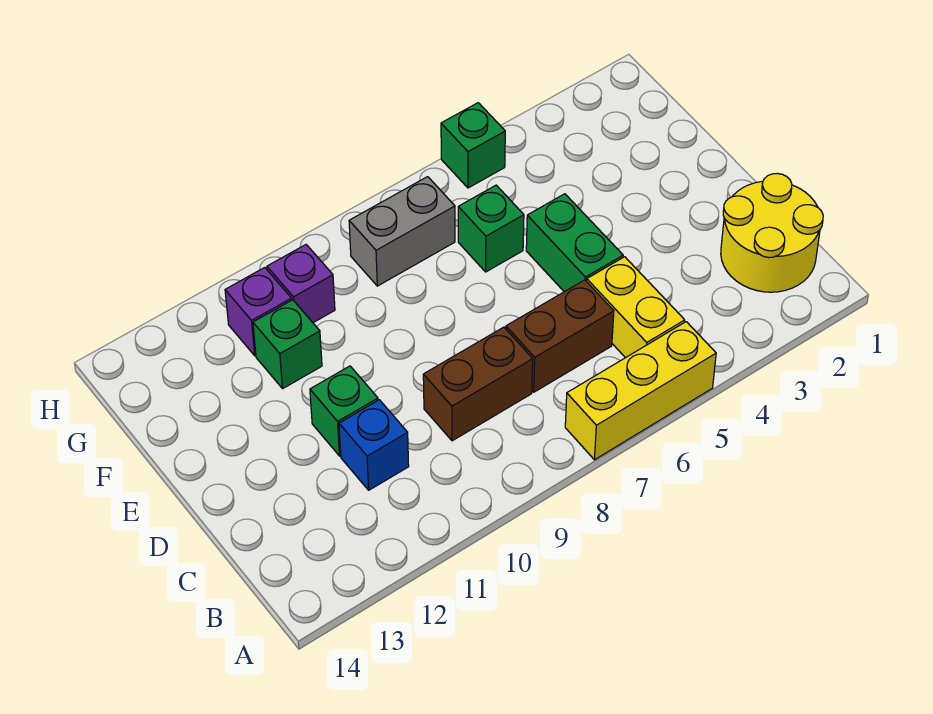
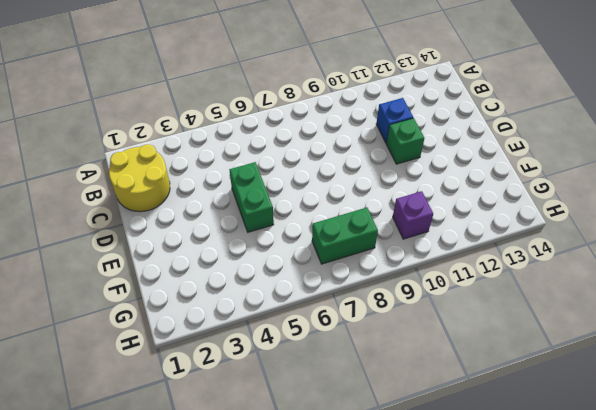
green brick G7:G8 level 1 -> grey brick G7:G8 level 1
none -> yellow brick A5:A7 level 1
none -> yellow brick B5:C5 level 1
none -> brown brick C6:C7 level 1

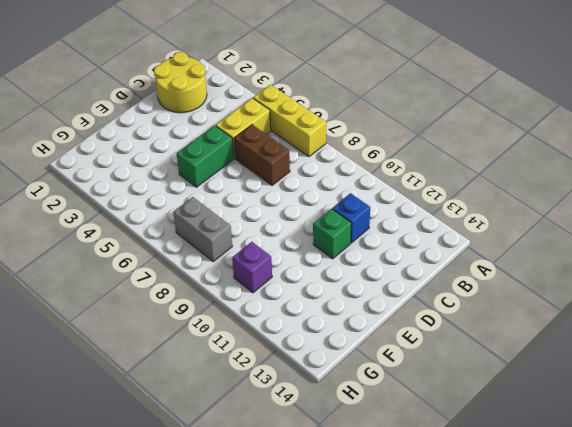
none -> brown brick C8:C9 level 1
none -> green brick F6 level 1
none -> green brick F11 level 1

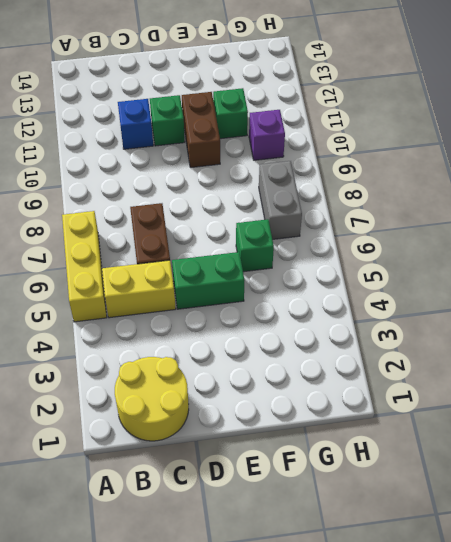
brown brick E10:E11 level 1 -> brown brick C8:C9 level 1
none -> purple brick G11 level 1
none -> green brick H5 level 1

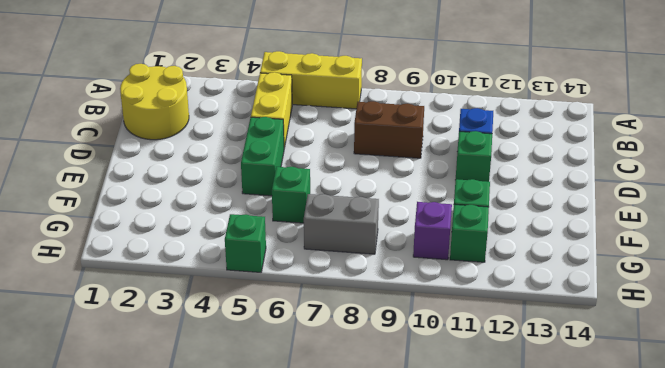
green brick G11 level 1 -> purple brick G11 level 1
none -> brown brick C6:C7 level 1

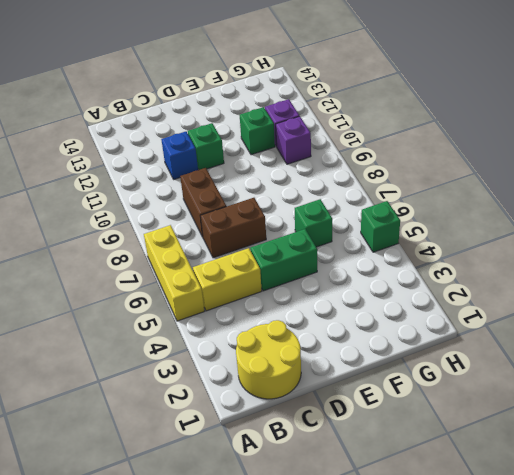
brown brick C7:D7 level 1 -> brown brick C6:C7 level 1
none -> grey brick G7:G8 level 1

